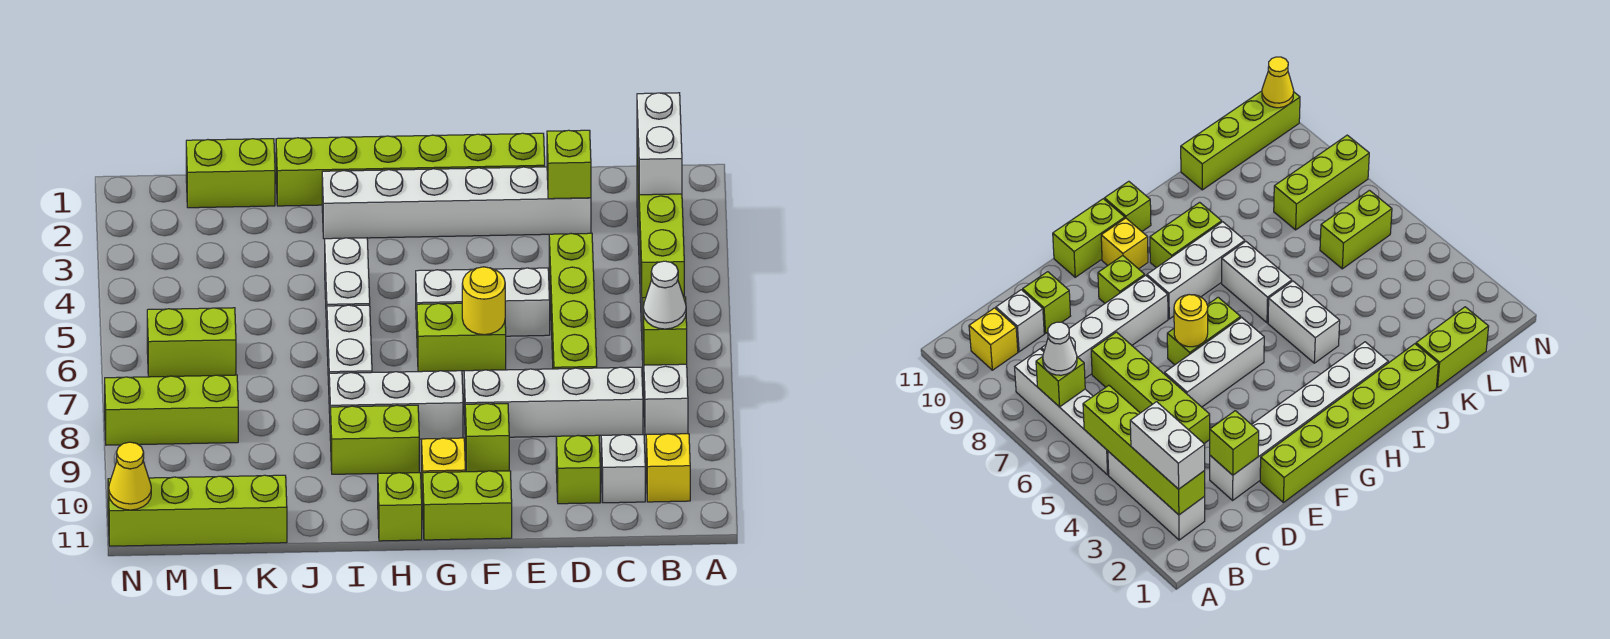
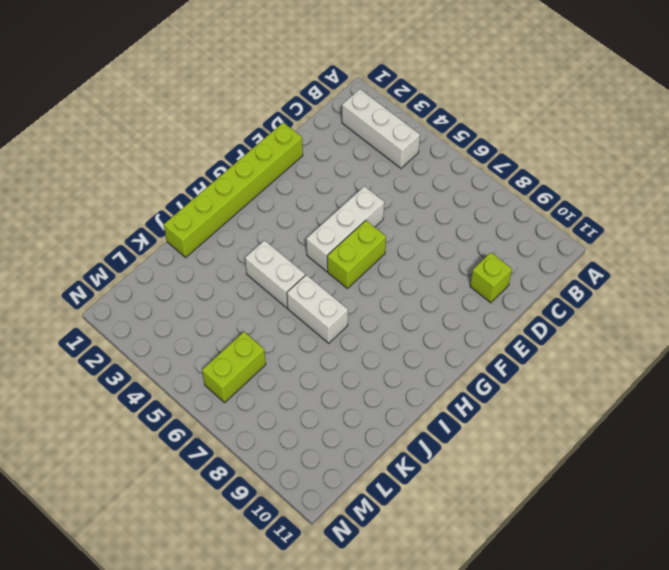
none -> white brick B5:B8 level 1
none -> yellow brick B10 level 1
none -> white brick C8:F8 level 1
none -> white brick C10 level 1

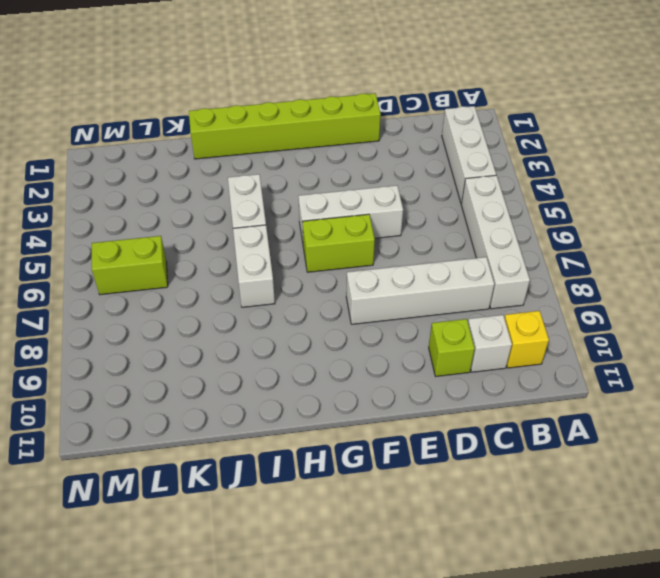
none -> white brick D2:I2 level 1
none -> lime brick D4:D7 level 1
none -> lime brick F9 level 1
none -> lime brick F11:G11 level 1

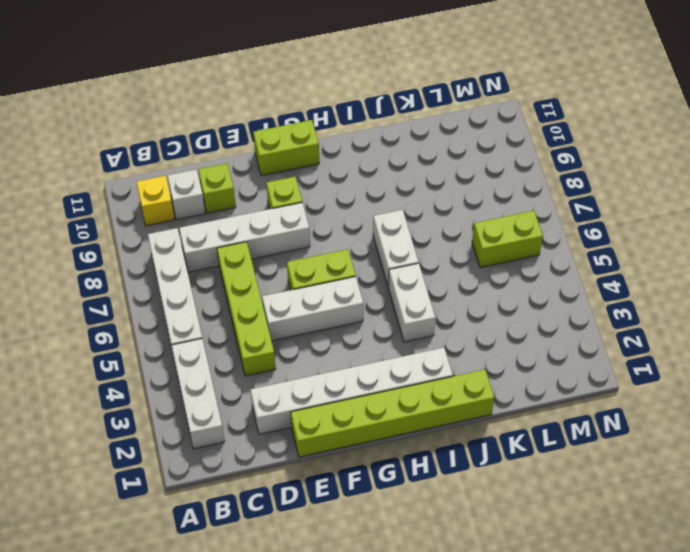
none -> white brick G8:I8 level 1
none -> yellow brick G10 level 1
none -> lime brick H9:I9 level 1
none -> lime brick H11 level 1

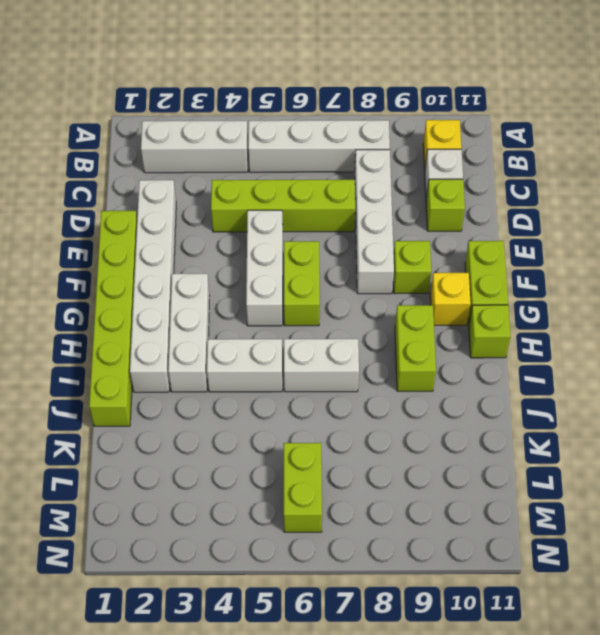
white brick G3:I3 level 1 -> white brick G8:I8 level 1
none -> lime brick K1:L1 level 1
none -> lime brick K11:N11 level 1
none -> lime brick L8:N8 level 1
none -> lime brick B2:B5 level 2

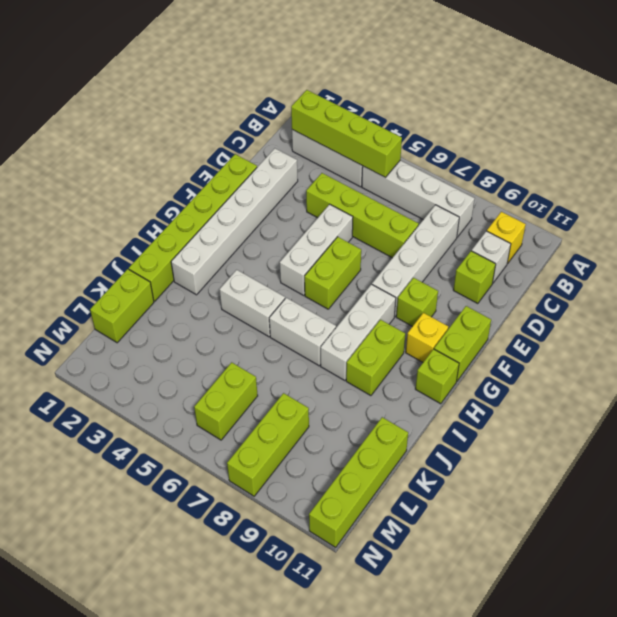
none -> lime brick B7 level 2
none -> lime brick D2 level 2
none -> yellow round brick F6 level 2
none -> yellow cone N11 level 2

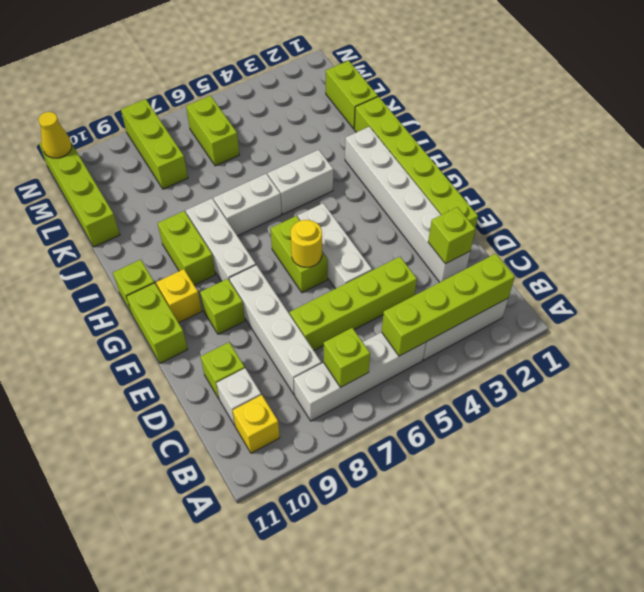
none -> white brick B2:B3 level 3
none -> white cone B7 level 3

